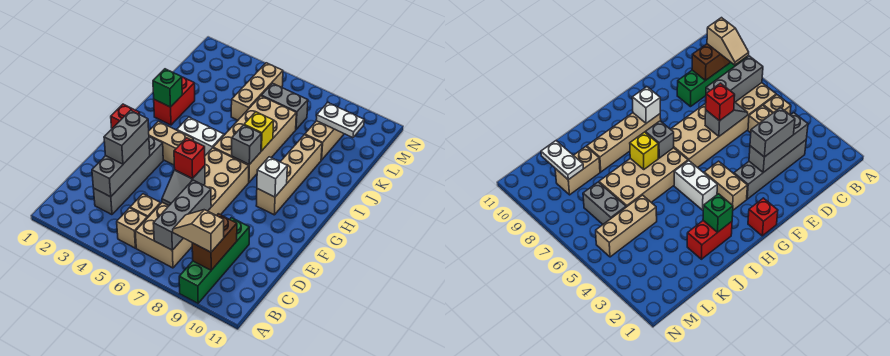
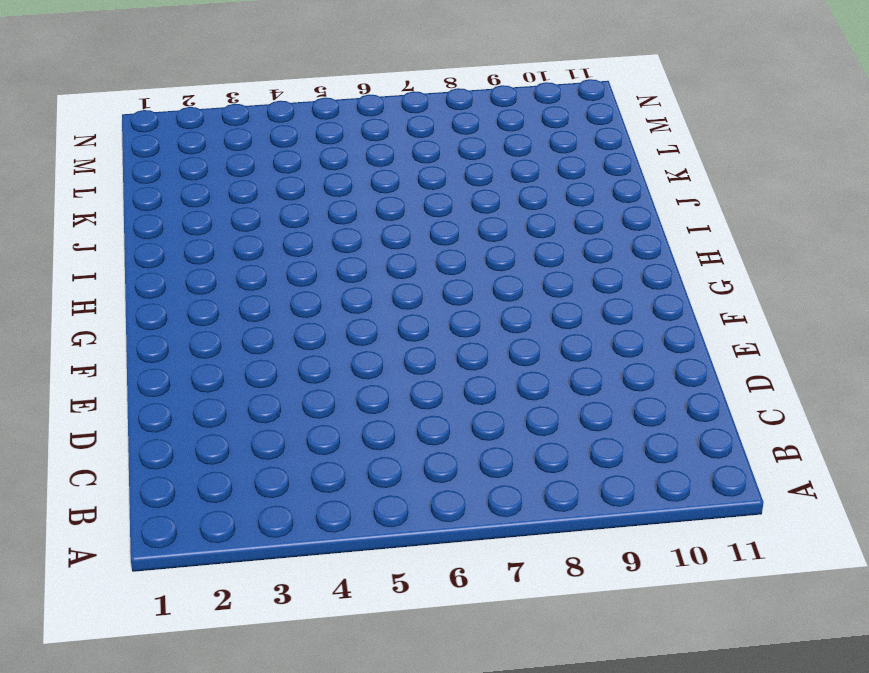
none -> green brick A9:D9 level 1
none -> tan brick B5 level 1
none -> tan brick B6:G7 level 1

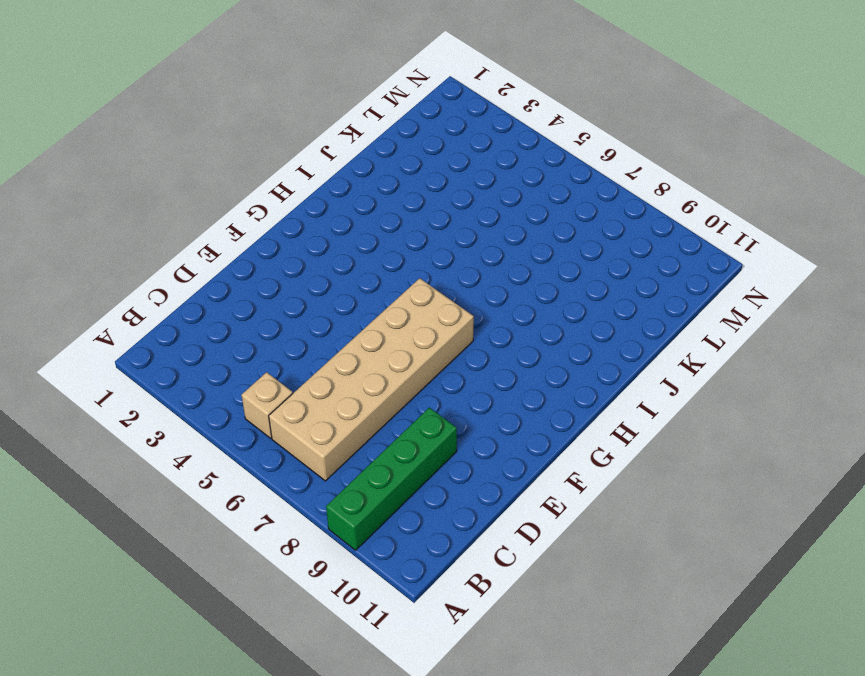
none -> grey brick C3:F3 level 1
none -> tan brick C5 level 1
none -> red brick G1 level 1

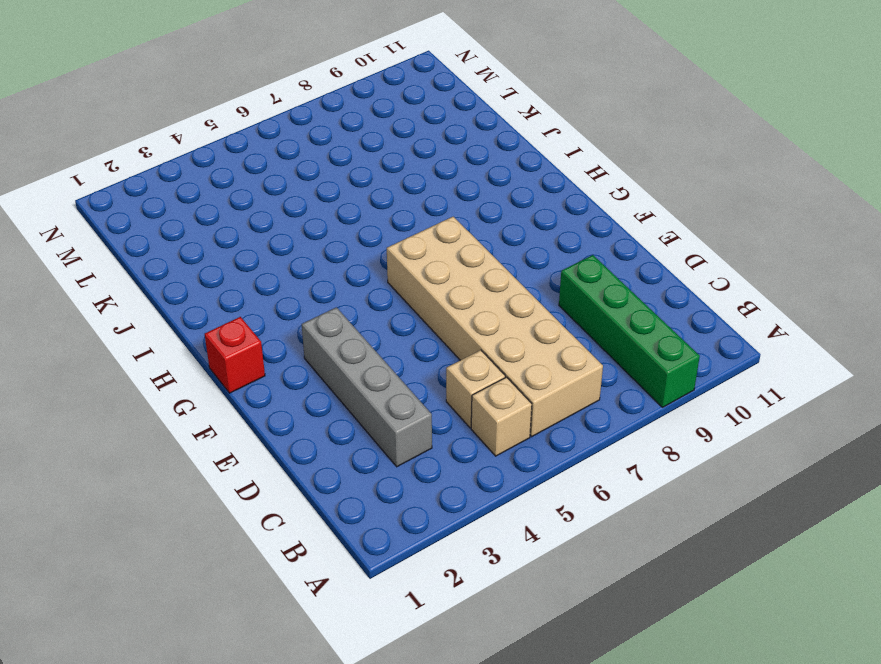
none -> tan brick G3:G4 level 1
none -> tan brick G9:J9 level 1
none -> white brick H4:H5 level 1

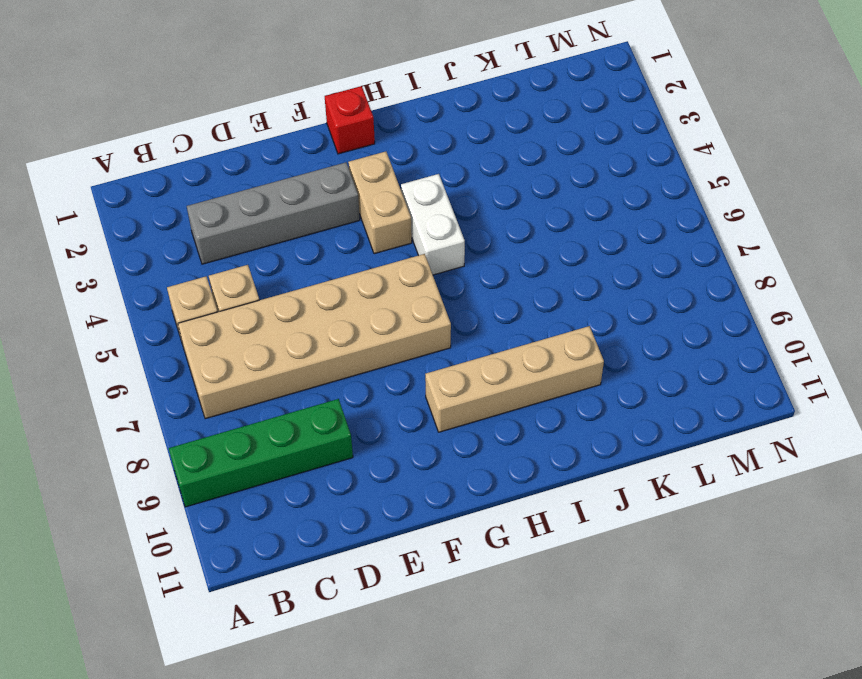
none -> tan brick H6:K7 level 1
none -> red brick I2:J2 level 1
none -> tan brick K5:M5 level 1

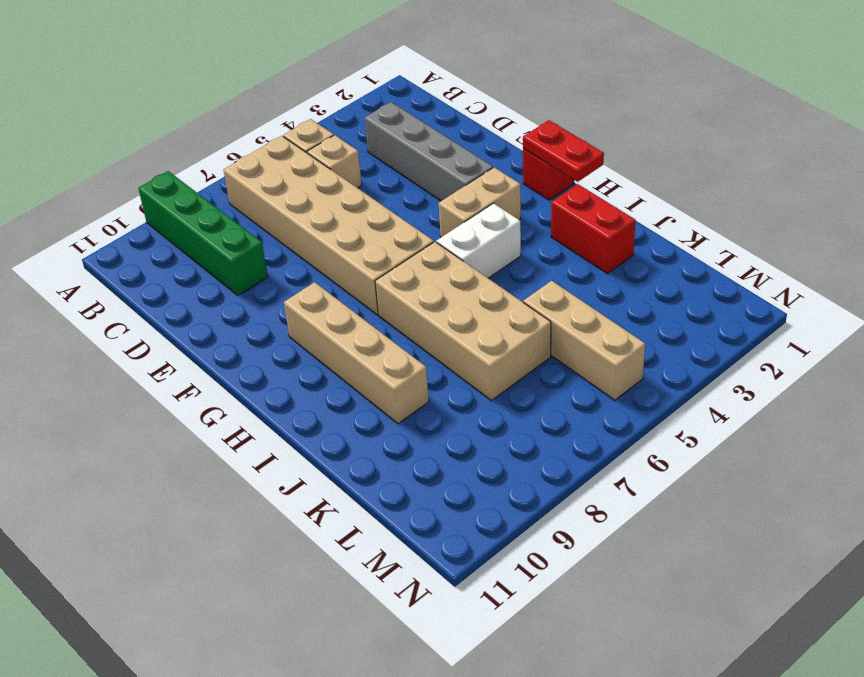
red plate G1:H1 level 2 -> none
none -> tan brick K9:L9 level 1
none -> grey brick L6:L7 level 1
none -> grey brick B7:D7 level 2

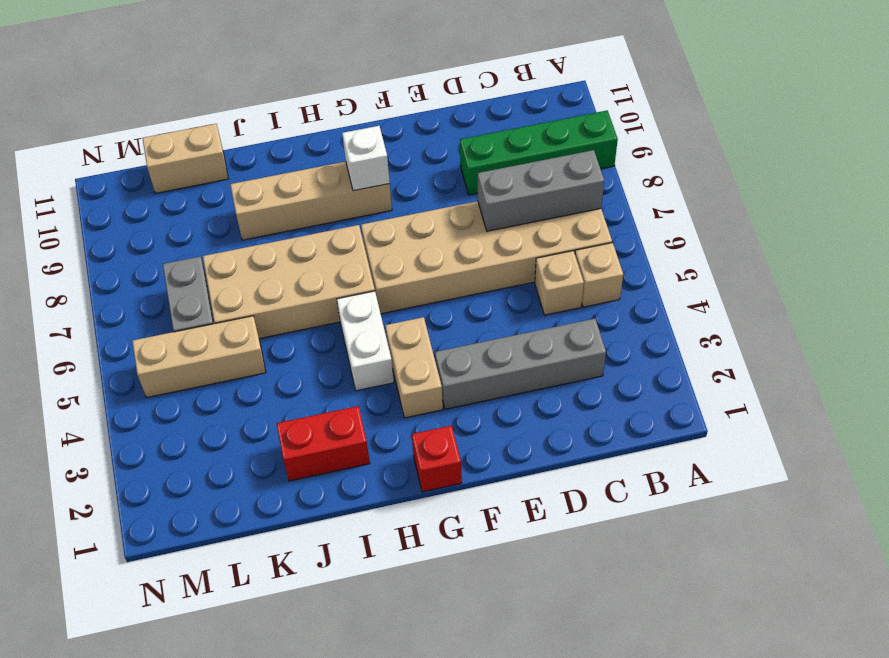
tan brick K11:L11 level 1 -> tan brick K9:L9 level 1
none -> brown brick B9:C9 level 2
none -> grey brick C3:E3 level 2
none -> grey slope D6:E6 level 2 top E

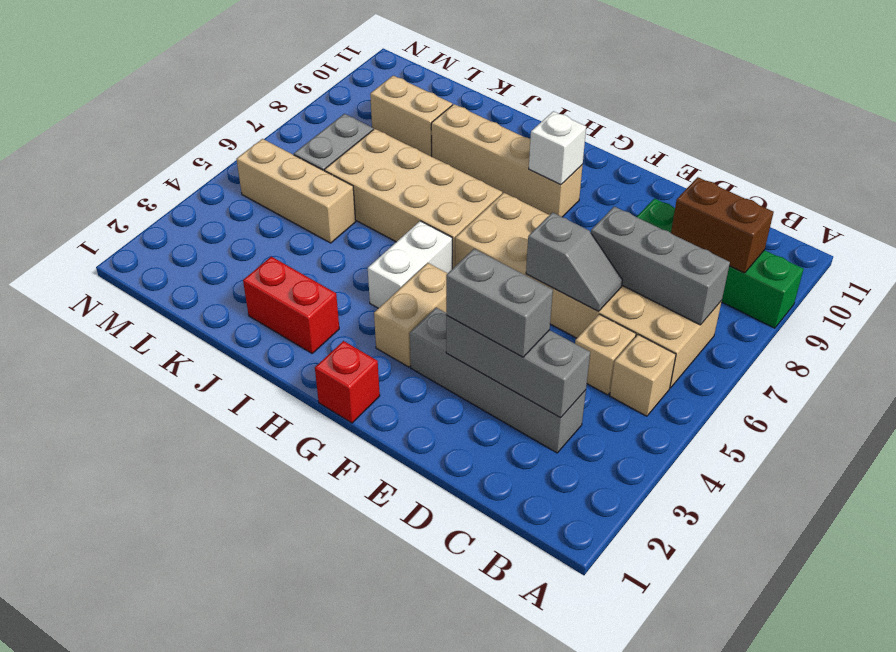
none -> grey brick H7 level 2
none -> green brick I2 level 2
none -> yellow brick I7 level 2

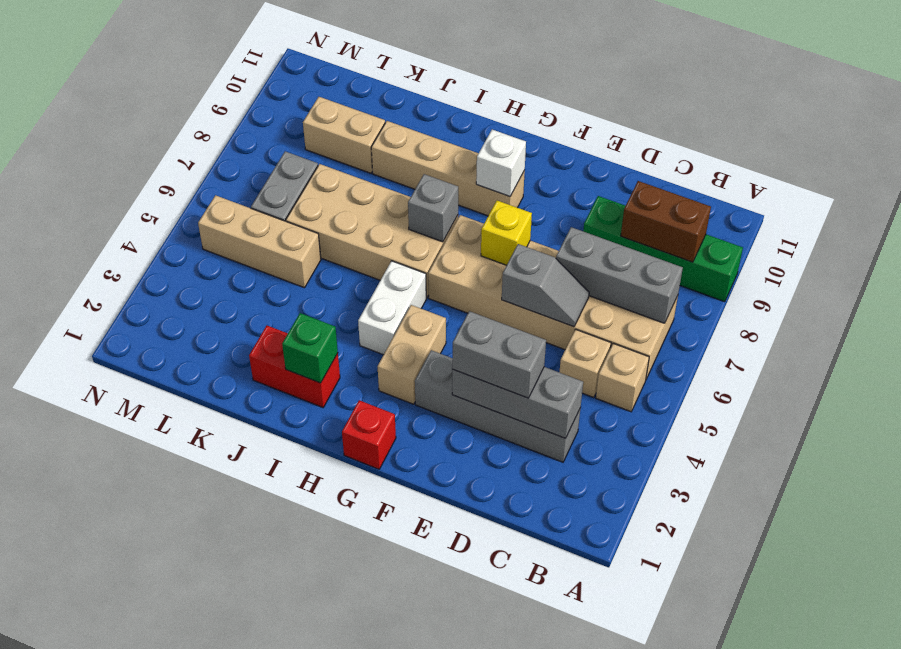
yellow brick F7 level 2 -> yellow brick I7 level 2
none -> white plate L9:L10 level 2
none -> tan slope B8:B9 level 3 top 9
none -> red brick E6 level 3

